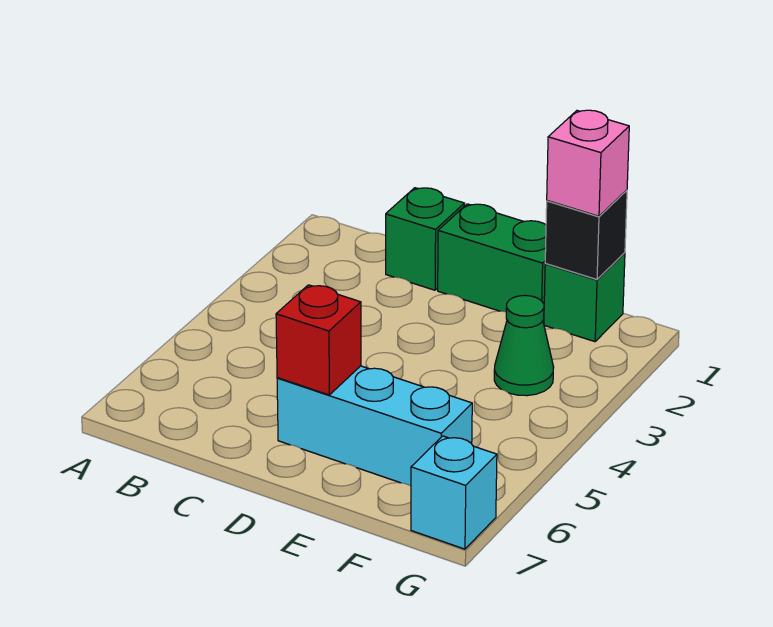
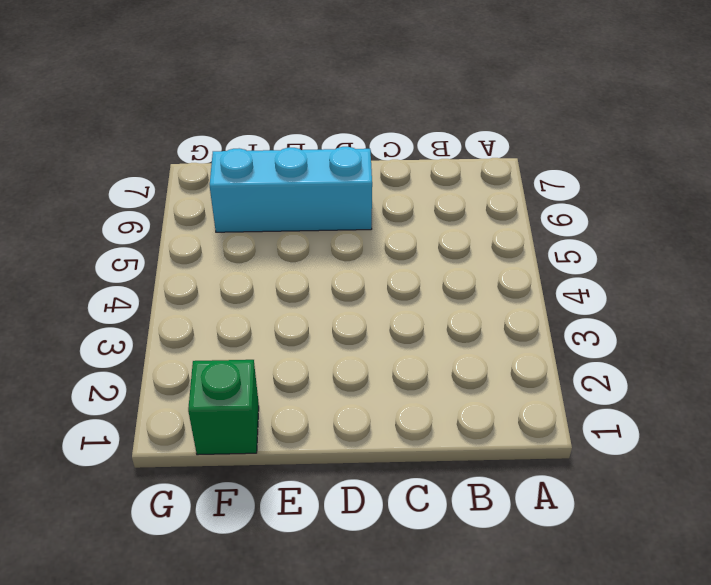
none -> green brick C1 level 1
none -> green brick D1:E1 level 1

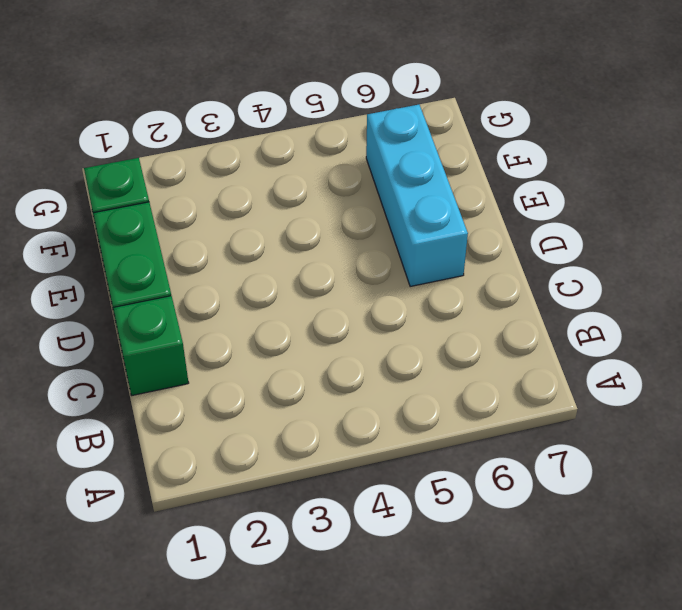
none -> green cone F3 level 1
none -> cyan brick G7 level 1

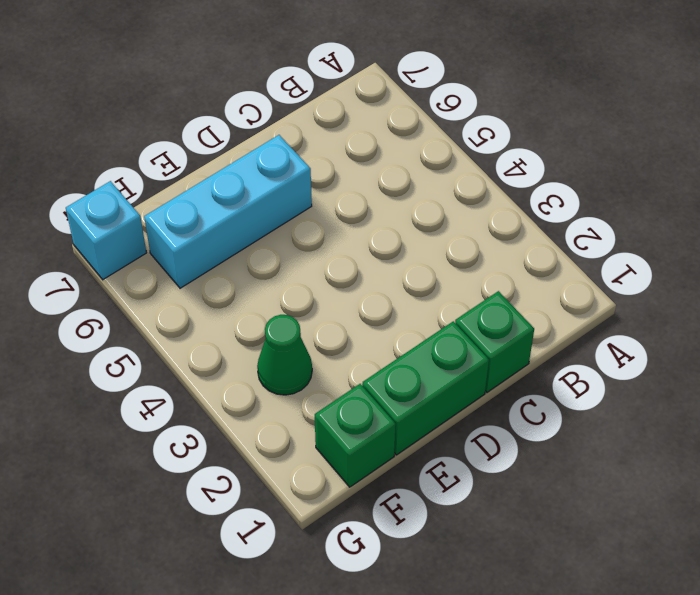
none -> red brick D6 level 2
none -> black brick F1 level 2

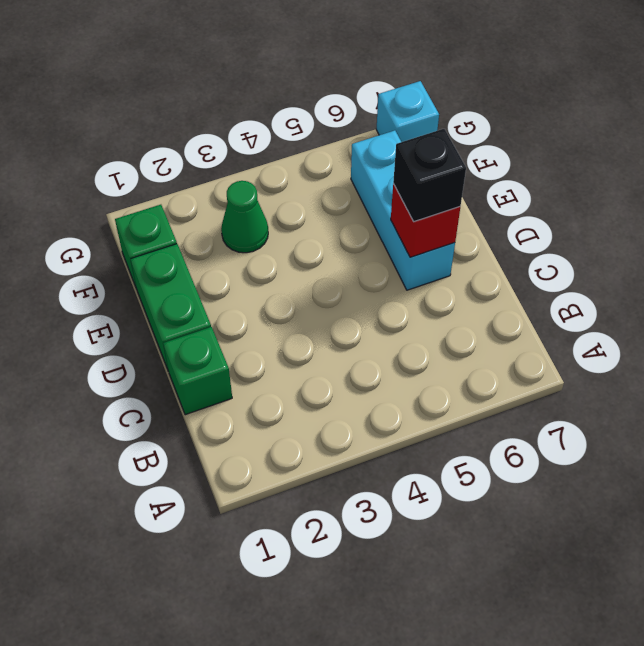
black brick D6 level 3 -> black brick F1 level 2
none -> pink brick F1 level 3

